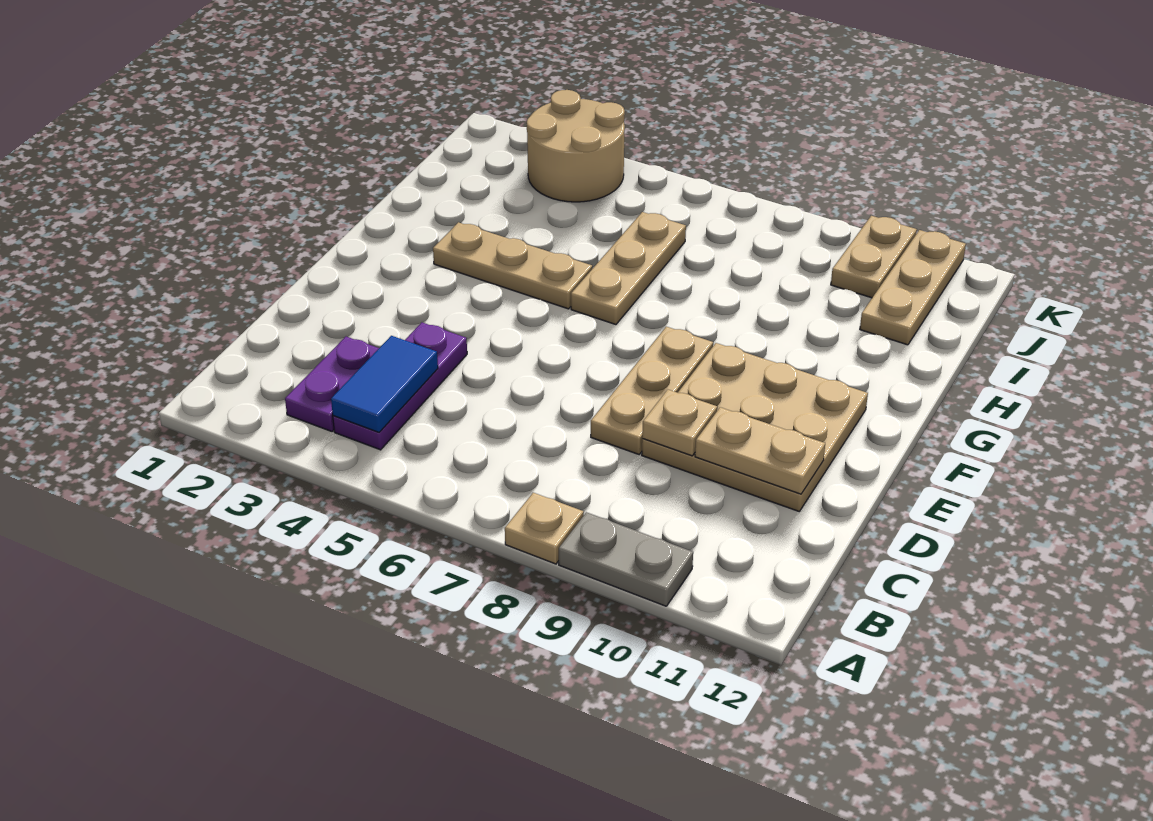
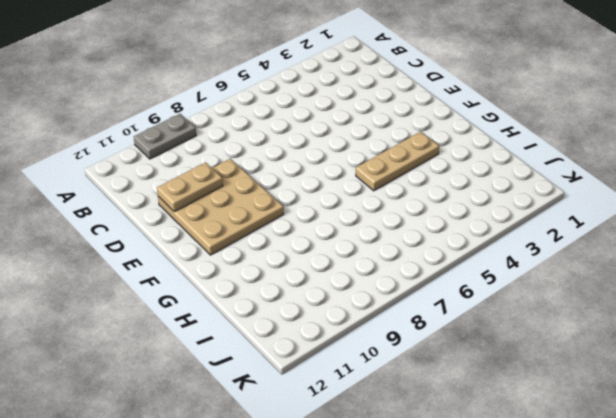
none -> tan plate A8 level 1
none -> purple plate B3:C3 level 1
none -> purple plate B4:D4 level 1

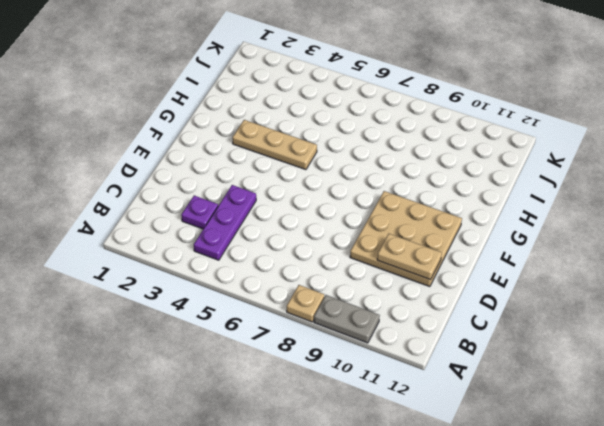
purple plate C3 level 1 -> purple plate B3:C3 level 1
none -> tan plate D8:F8 level 1
none -> tan plate G6:I6 level 1
none -> tan plate I11:K11 level 1

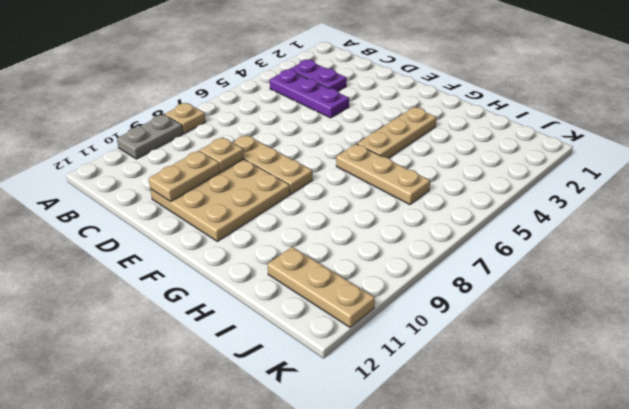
none -> tan round brick J3:K4 level 1
none -> tan plate J10:K10 level 1
none -> blue tile B4:C4 level 2

